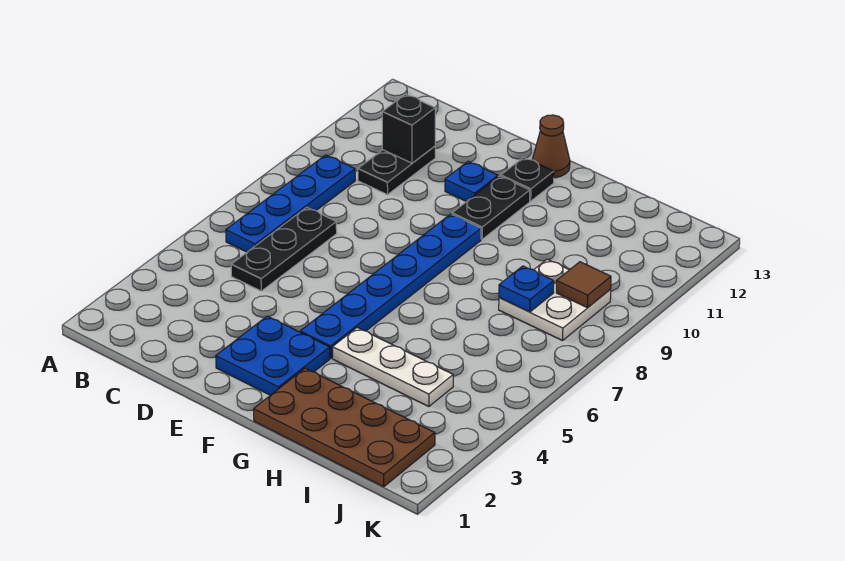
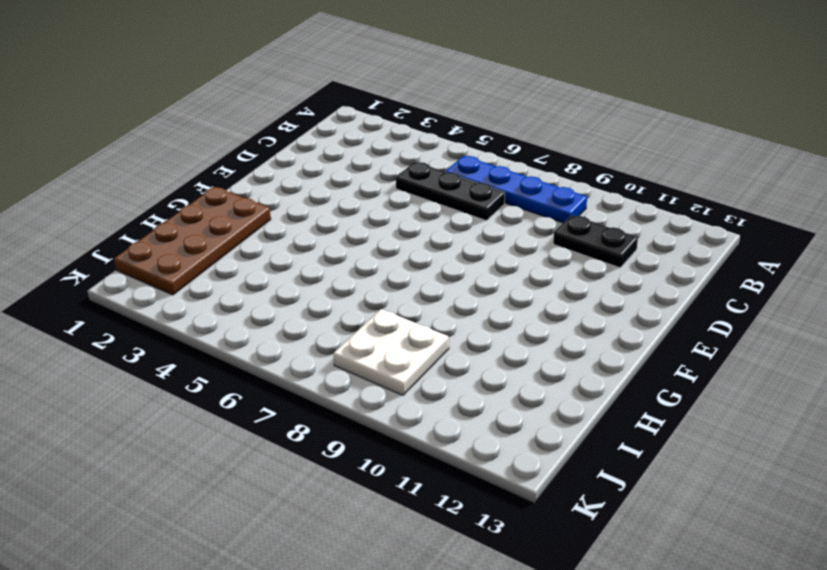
none -> blue plate E2:F3 level 1
none -> blue plate E11 level 1
none -> blue plate F4:F9 level 1

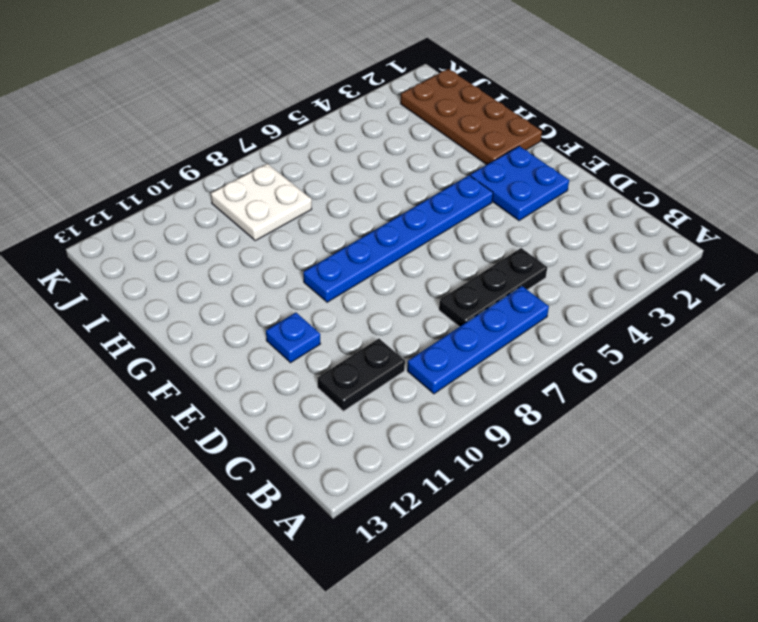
none -> black plate F10:F11 level 1
none -> black plate F12 level 1
none -> brown cone F13 level 1

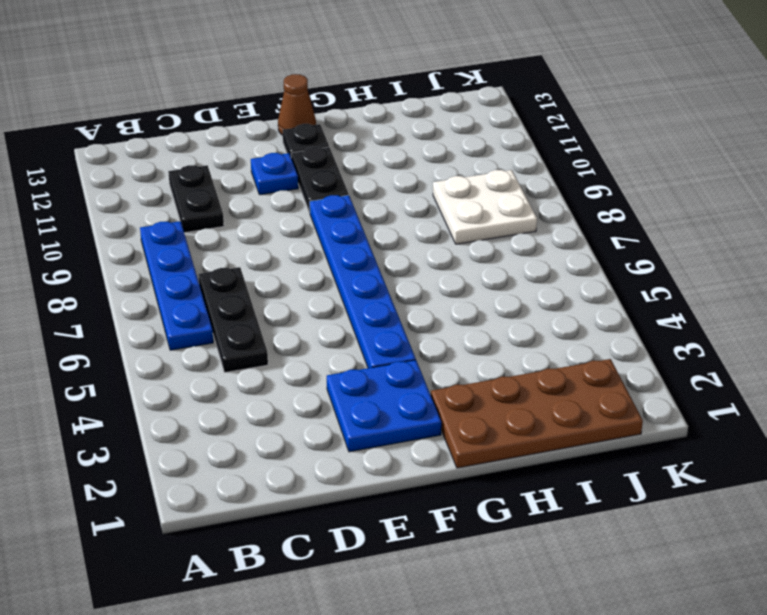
none -> white plate G4:I4 level 1
none -> black brick C11 level 2
none -> blue plate I8 level 2

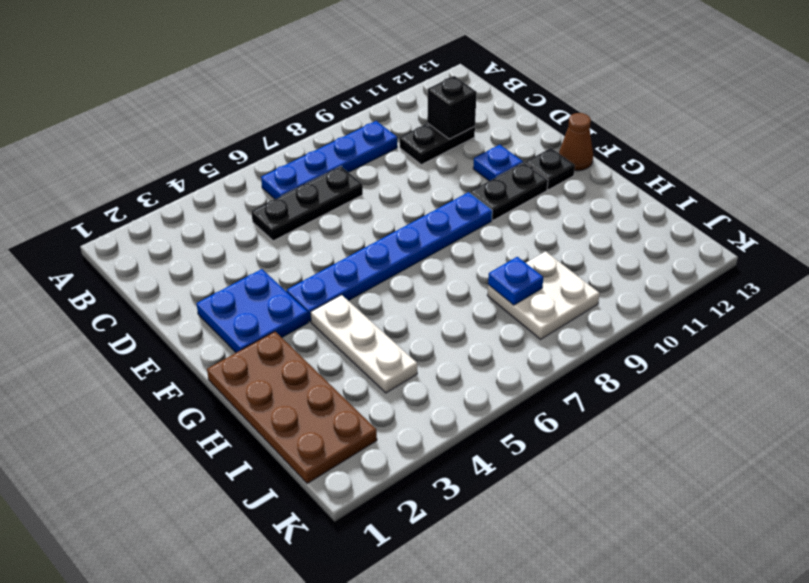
none -> brown tile J9 level 2

